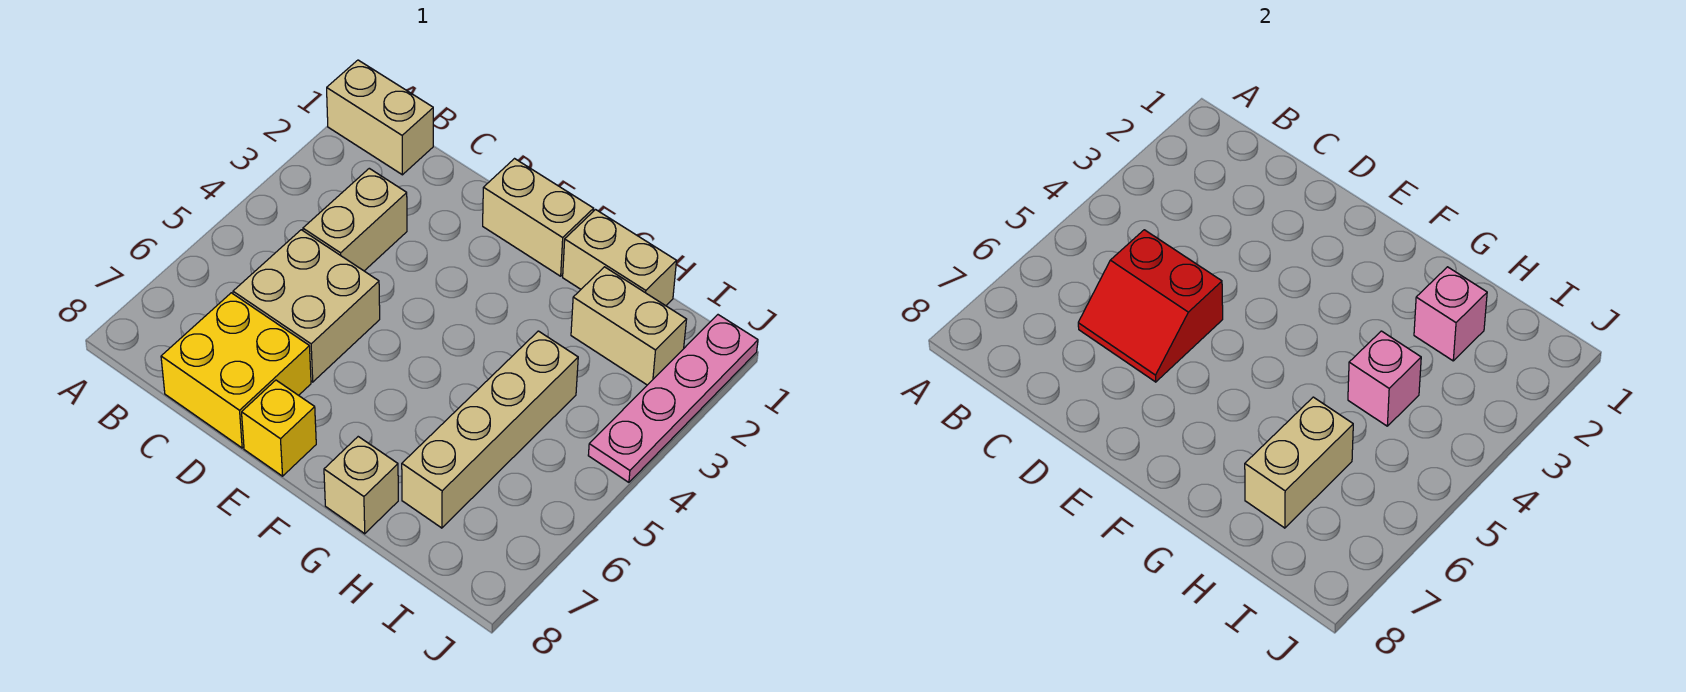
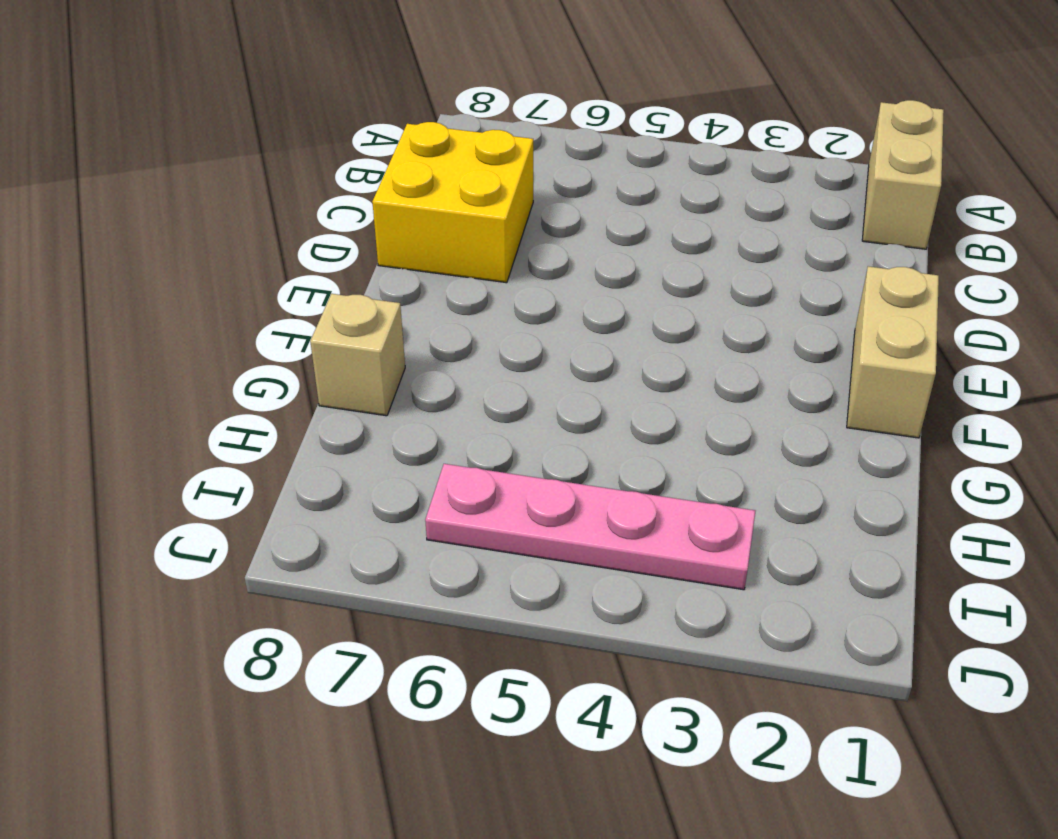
pink plate I3:I6 level 1 -> pink plate J1:J4 level 1
none -> tan brick C3:C4 level 1
none -> tan brick C5:D6 level 1
none -> yellow brick E8 level 1

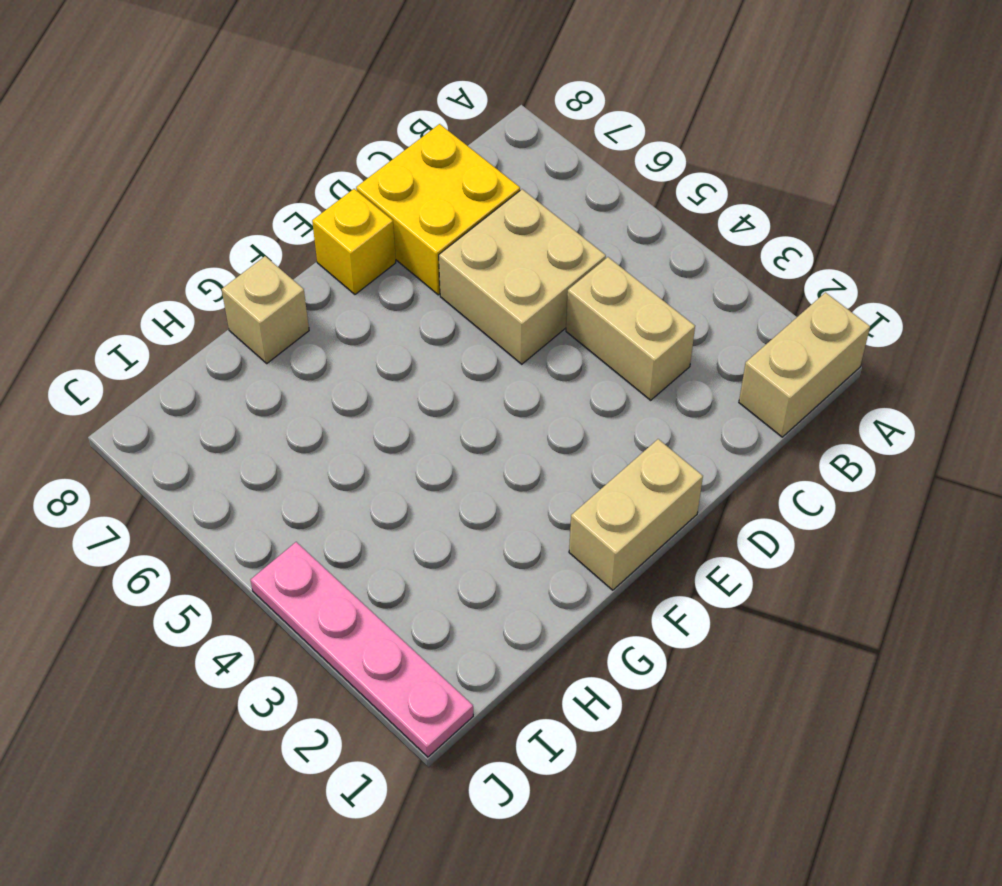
none -> tan brick G1:H1 level 1
none -> tan brick H2:I2 level 1
none -> tan brick H4:H7 level 1

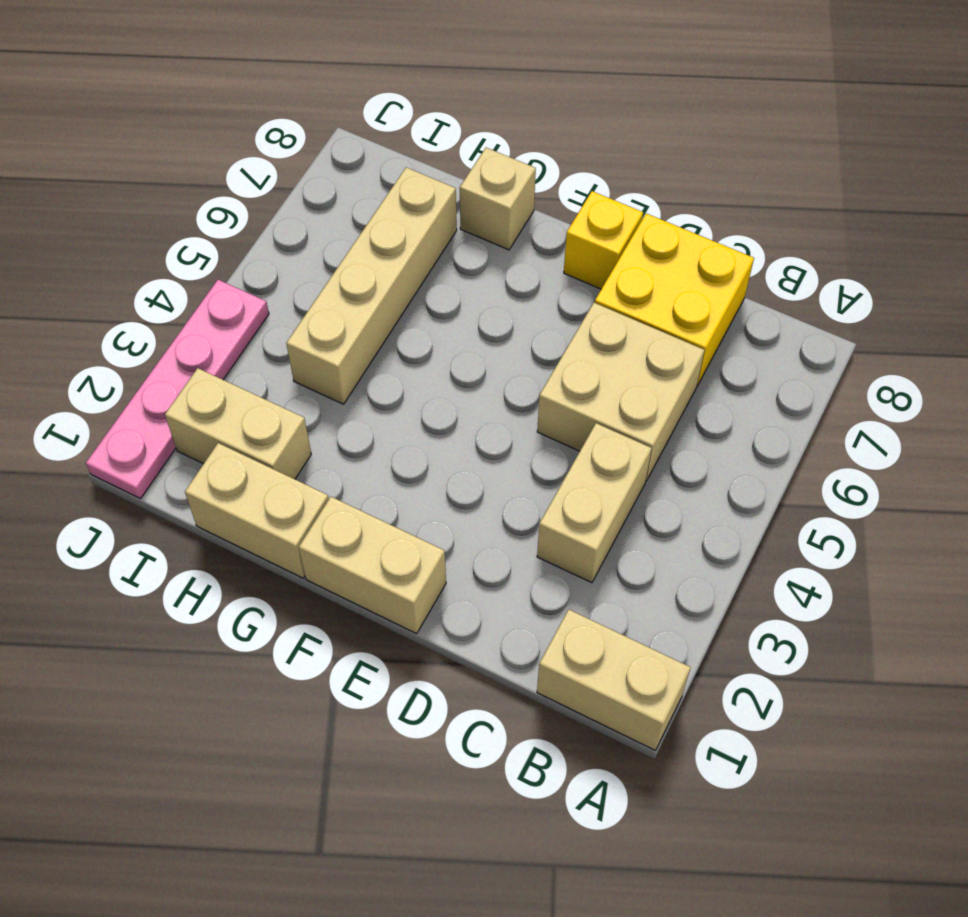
none -> red slope C5:D6 level 2 top 5
none -> pink brick H2 level 2
none -> pink brick H4 level 2

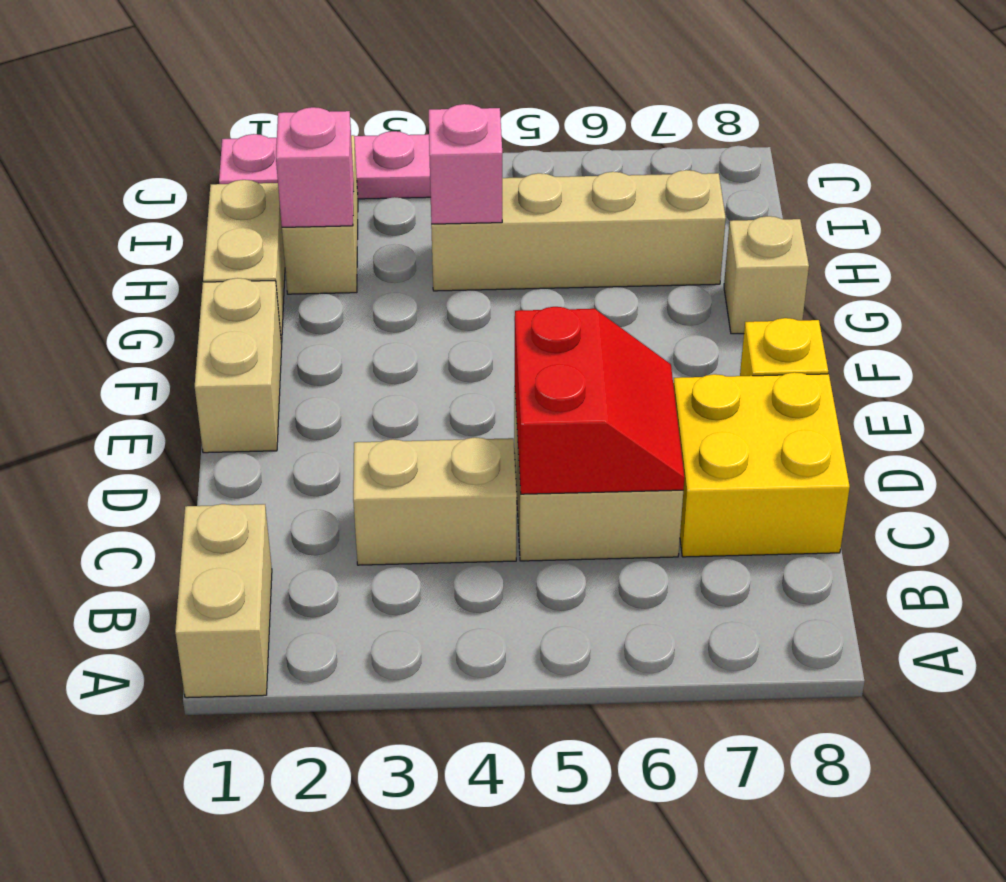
none -> tan brick H6:H7 level 2

